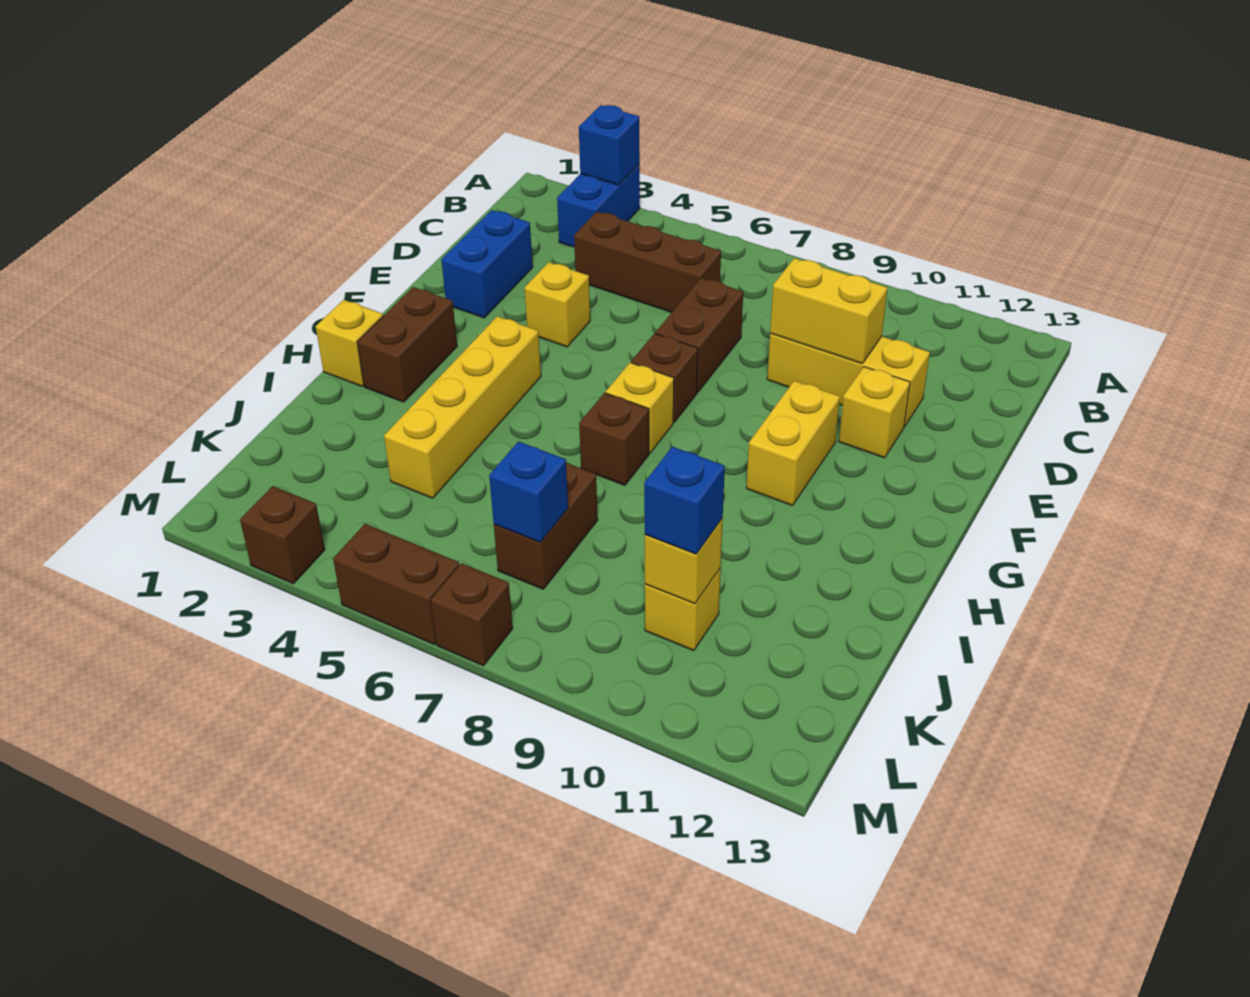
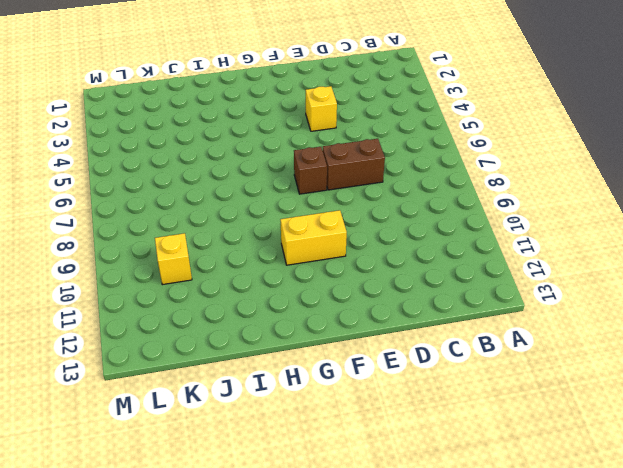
none -> blue brick A3:B3 level 1
none -> brown brick C4:C6 level 1
none -> blue brick D2:E2 level 1

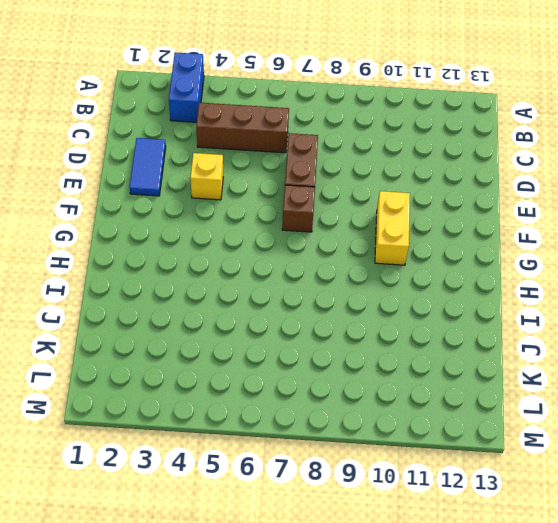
blue tile D2:E2 level 1 -> blue brick D2:E2 level 1
none -> yellow brick D9:D11 level 1
none -> yellow brick E11 level 1
none -> brown brick G2:H2 level 1

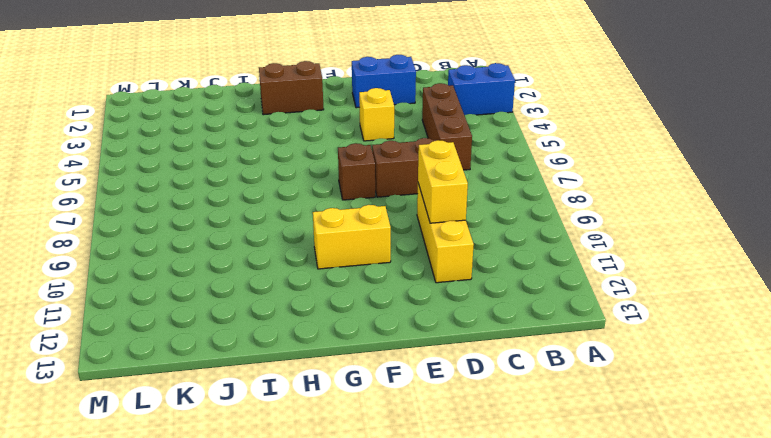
none -> yellow brick E11 level 1
none -> yellow brick G4:J4 level 1
none -> yellow brick G7 level 1

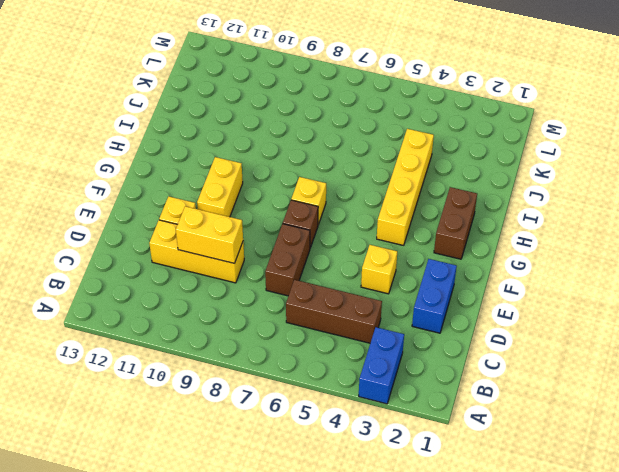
none -> yellow brick H1 level 1
none -> brown brick H7 level 1
none -> brown brick J7:K7 level 1

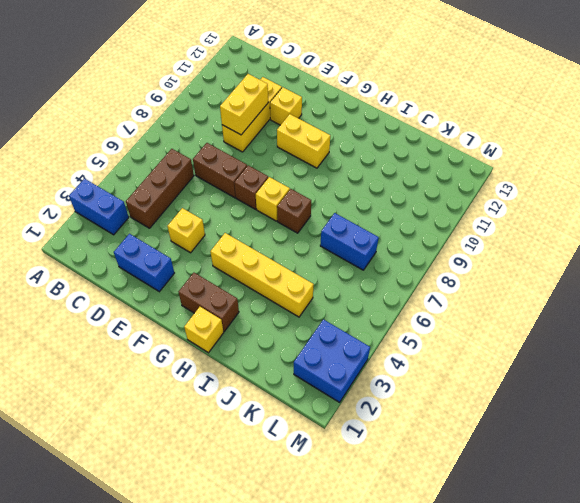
blue brick J7:K7 level 1 -> brown brick J7:K7 level 1
blue brick L2:M3 level 1 -> brown brick M3 level 1
none -> yellow brick K10 level 1
none -> brown brick M5:M6 level 1
none -> brown brick M7 level 1

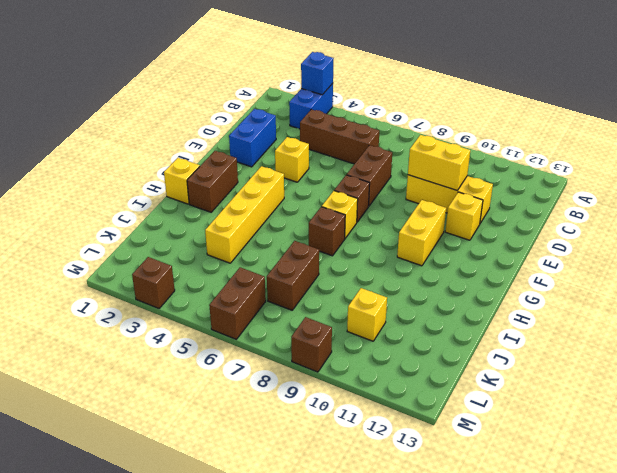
brown brick L6:M6 level 1 -> brown brick M5:M6 level 1
brown brick M9 level 1 -> brown brick M7 level 1
none -> blue brick K7 level 2
none -> yellow brick K10 level 2
none -> blue brick K10 level 3

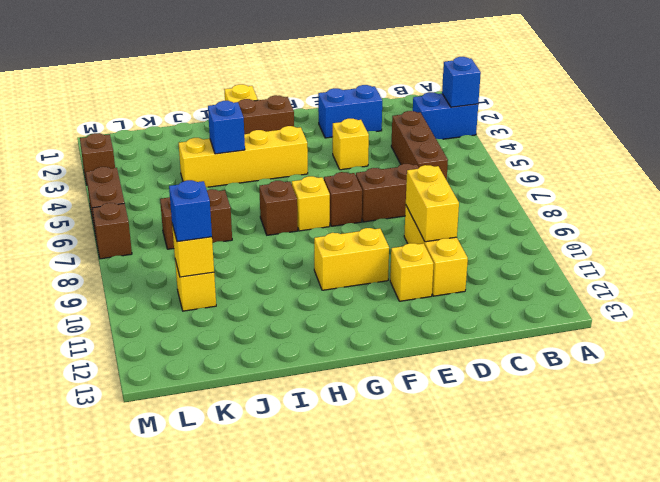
blue brick I4 level 2 -> blue brick K7 level 2

